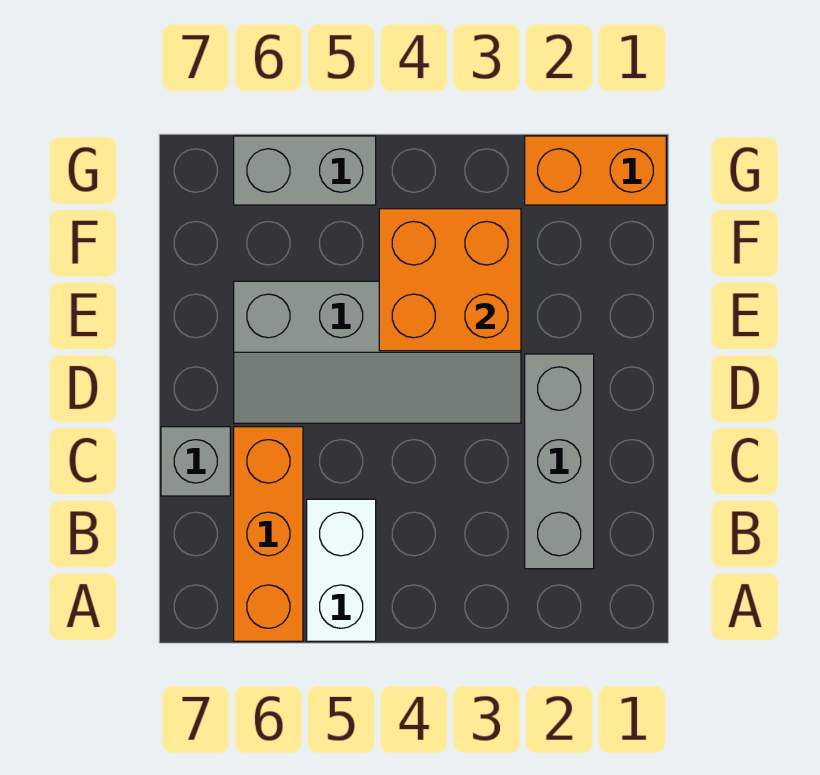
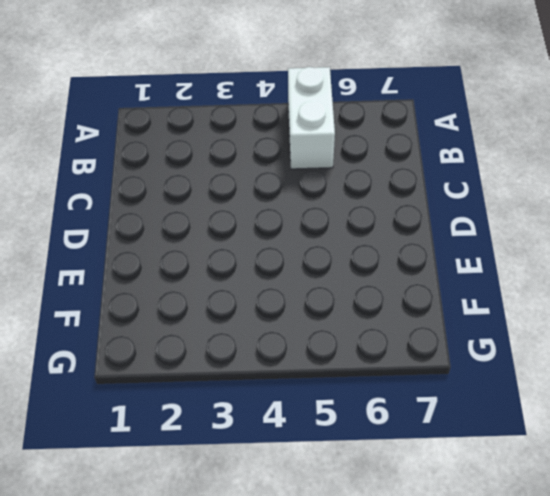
none -> orange brick A6:C6 level 1
none -> grey brick B2:D2 level 1

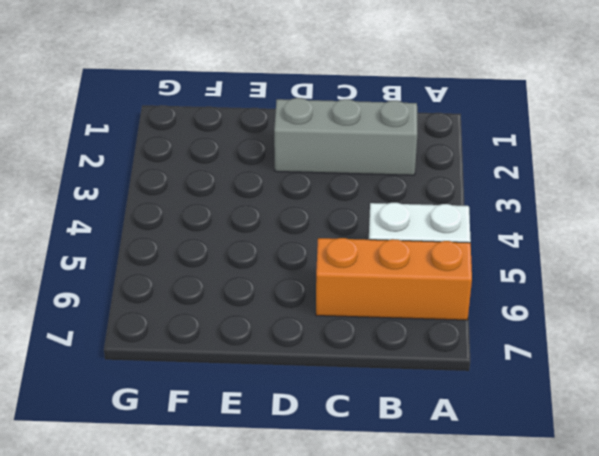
none -> grey brick C7 level 1
none -> grey slope D3:E6 level 1 top E

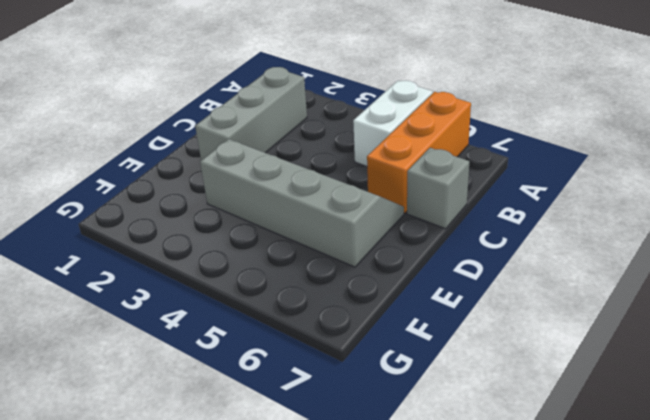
none -> orange brick G1:G2 level 1
none -> grey brick G5:G6 level 1

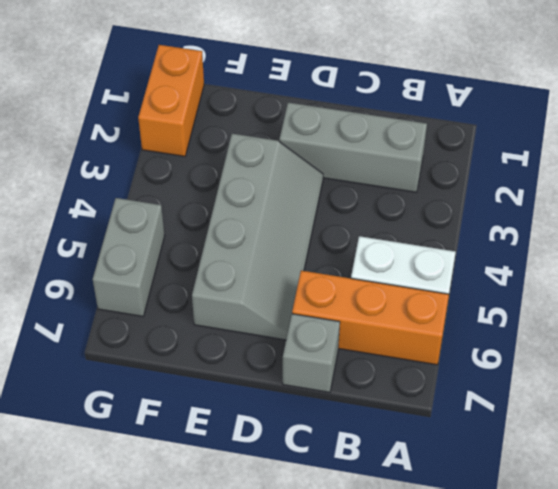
none -> orange brick E3:F4 level 2

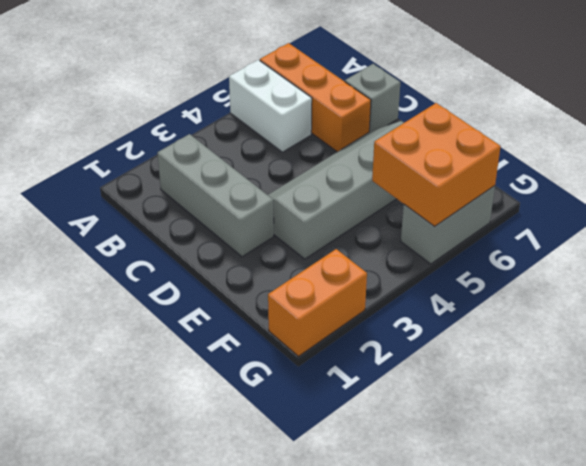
orange brick F5:G6 level 2 -> orange brick E3:F4 level 2

